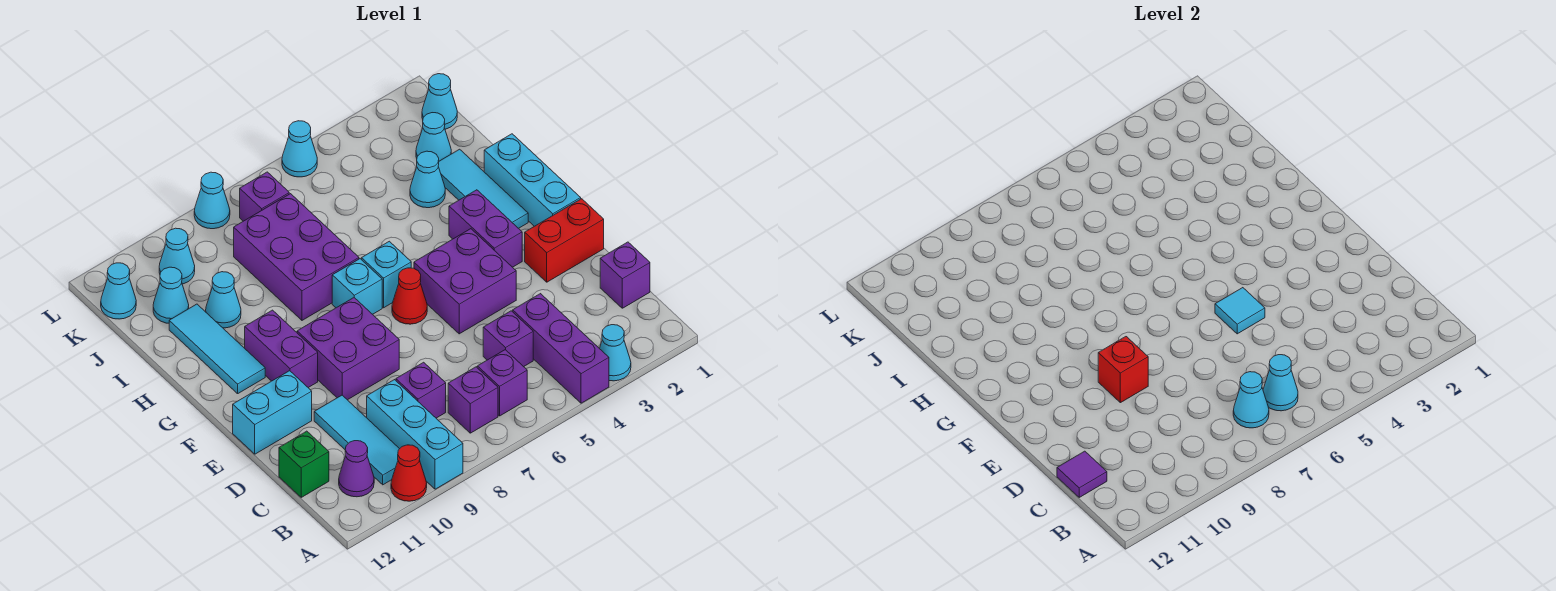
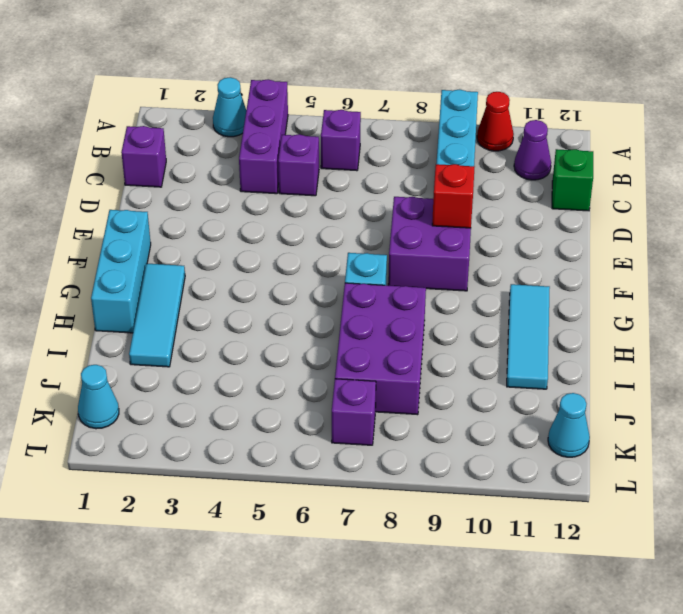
none -> purple brick B7 level 1
none -> cyan tile B10:D10 level 1
none -> purple brick C8 level 1
none -> red brick E1:E2 level 1

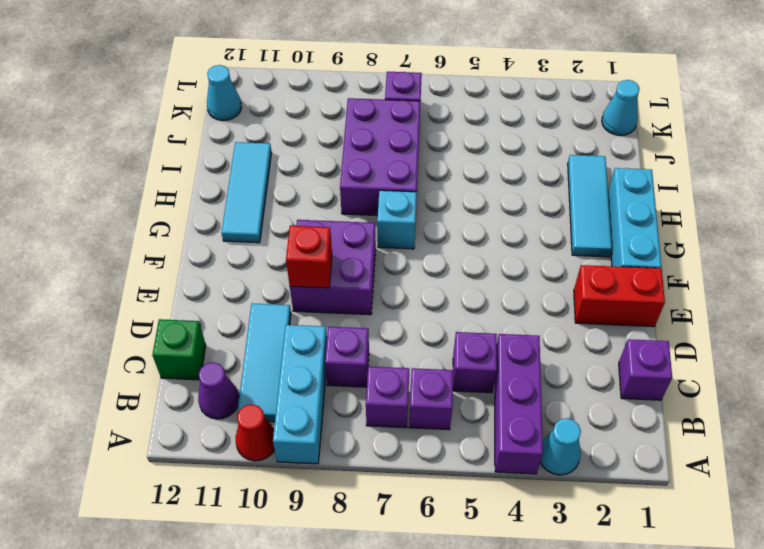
none -> purple brick E4:F5 level 1
none -> cyan brick E11:E12 level 1
none -> purple brick F3:G3 level 1
none -> red cone F6 level 1

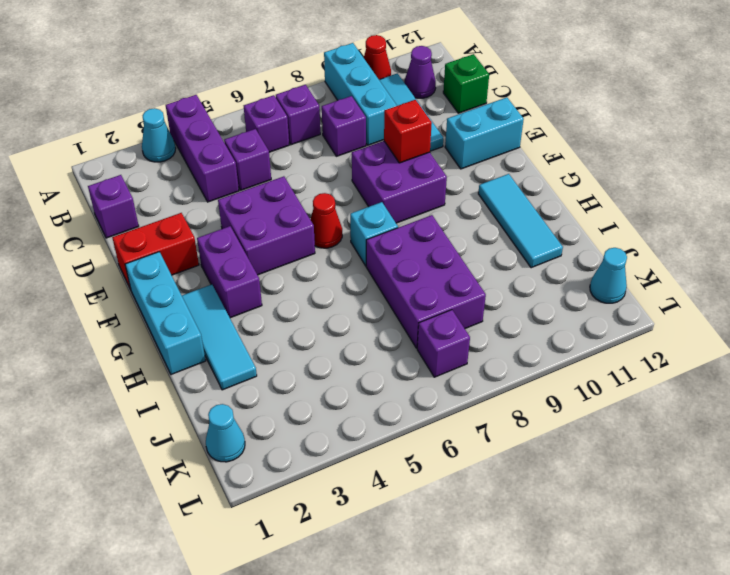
none -> purple brick F10:G10 level 1
none -> cyan brick G6 level 1
none -> cyan cone I3 level 1
none -> cyan cone I10 level 1

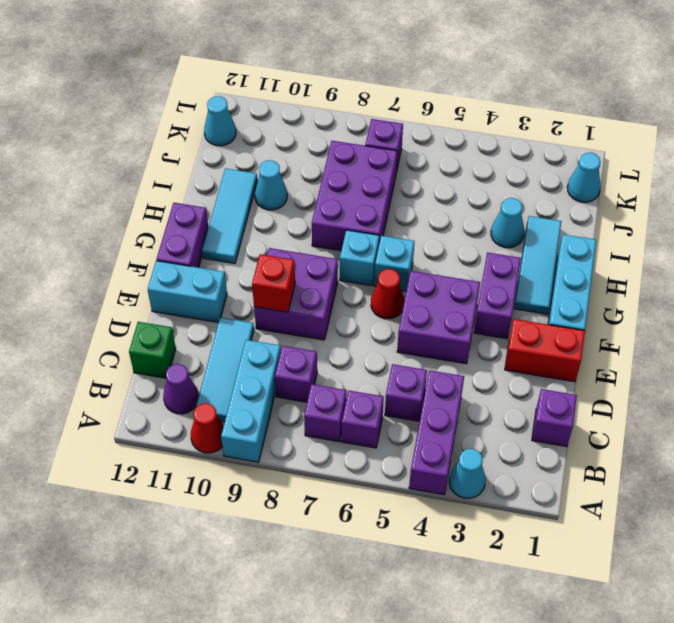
purple brick F12:G12 level 1 -> purple brick F10:G10 level 1
none -> cyan cone J2 level 1
none -> cyan cone J11 level 1
none -> cyan cone K10 level 1
none -> cyan cone L5 level 1

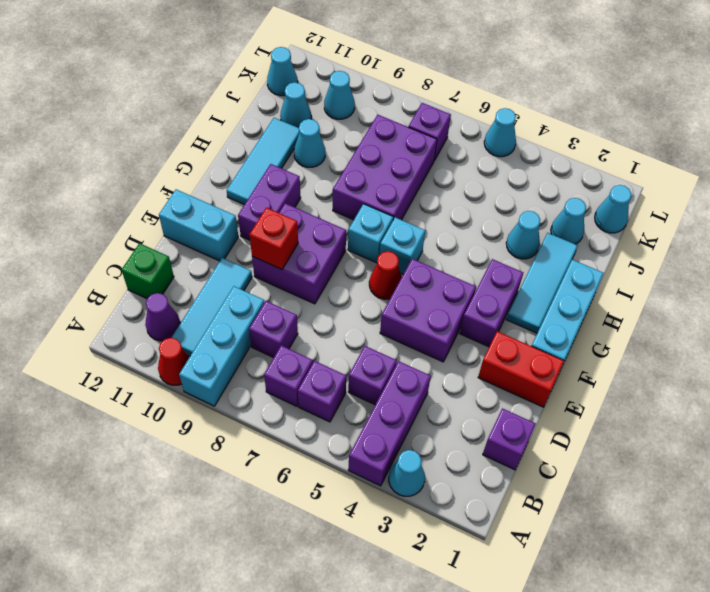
none -> cyan cone L8 level 1
none -> cyan cone B6 level 2
none -> cyan cone B7 level 2
none -> purple tile C12 level 2

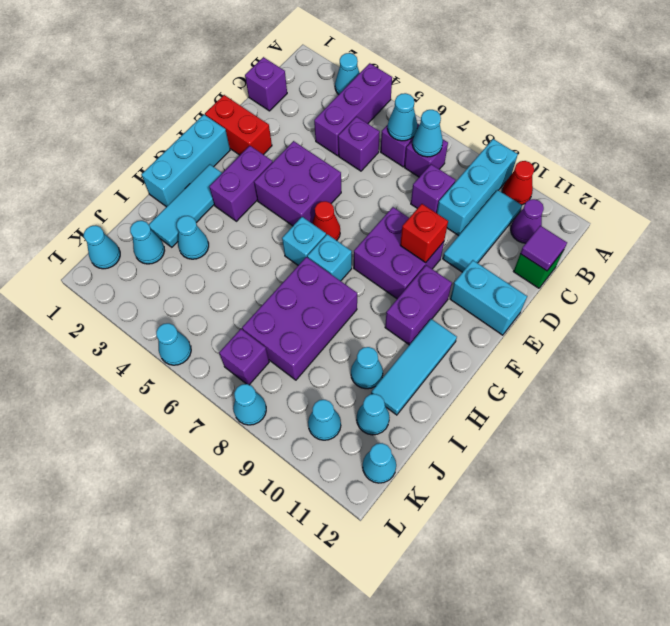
none -> cyan tile E5 level 2

